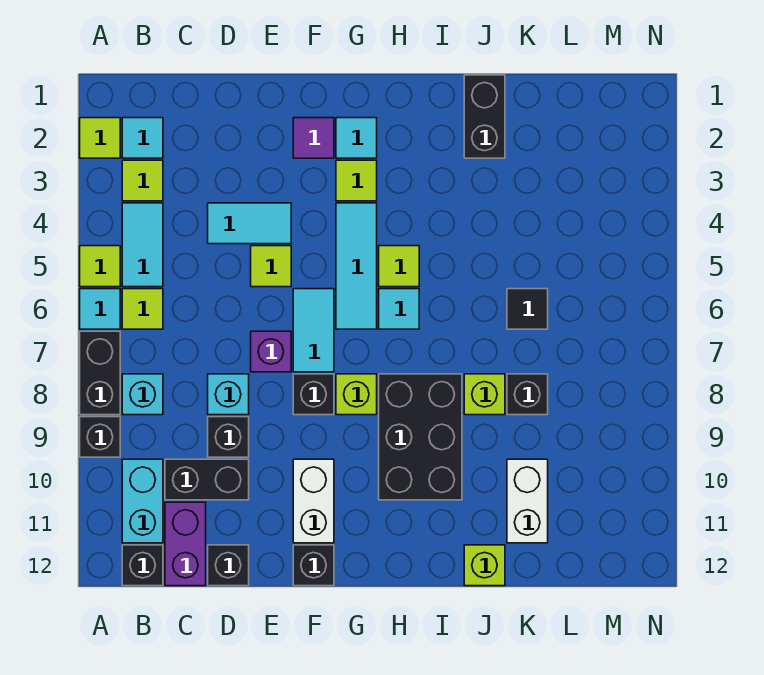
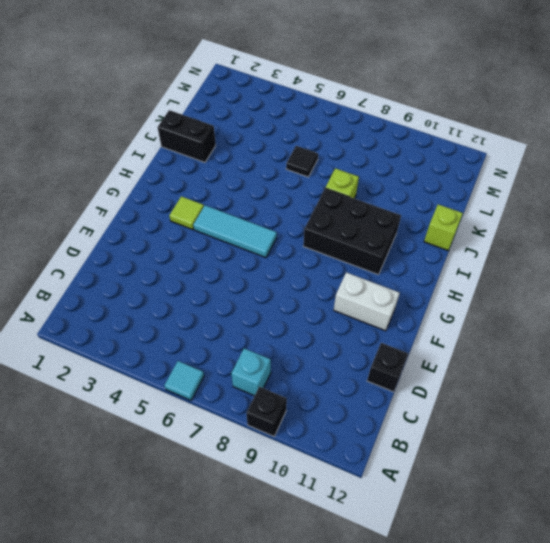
none -> lime tile A2 level 1
none -> lime tile A5 level 1
none -> black brick A7:A8 level 1
none -> cyan tile B2 level 1

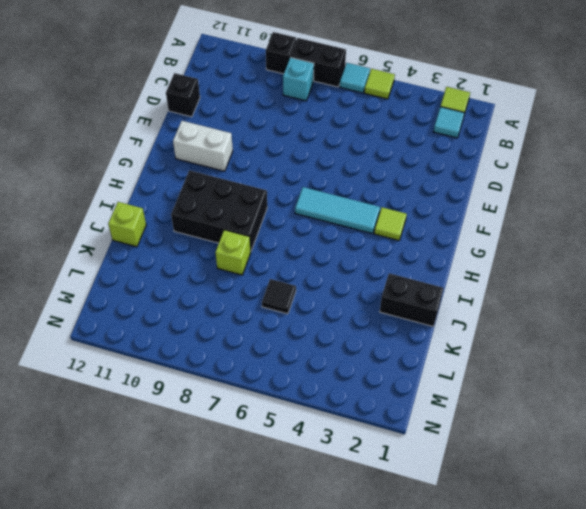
none -> lime tile B3 level 1
none -> cyan tile B4:B5 level 1
none -> lime tile B6 level 1
none -> cyan brick B10:B11 level 1

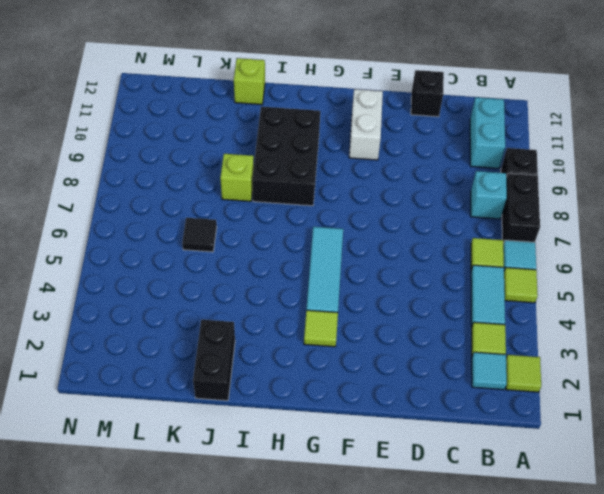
none -> black brick B12 level 1
none -> black brick C10:D10 level 1
none -> purple brick C11:C12 level 1
none -> cyan tile D4:E4 level 1

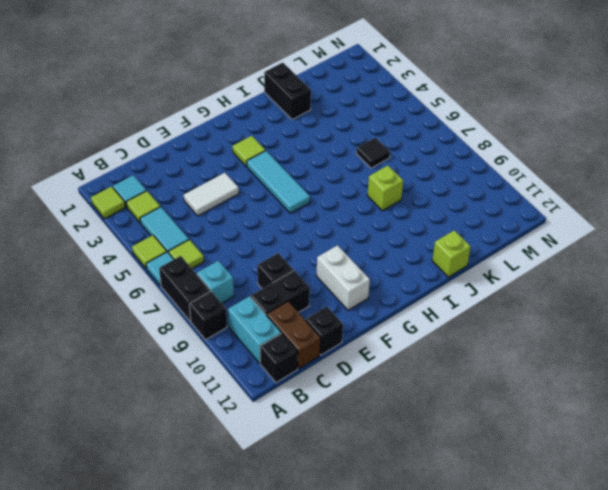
brown brick C11:C12 level 1 -> purple brick C11:C12 level 1
white tile D4:E4 level 1 -> cyan tile D4:E4 level 1
none -> cyan brick D8 level 1
none -> lime tile E5 level 1
none -> purple brick E7 level 1
none -> purple tile F2 level 1

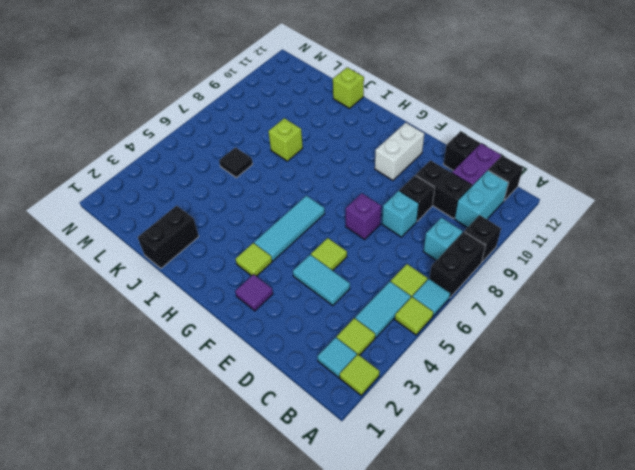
none -> cyan tile F6:F7 level 1
none -> black brick F8 level 1
none -> black brick F12 level 1
none -> cyan tile G2 level 1

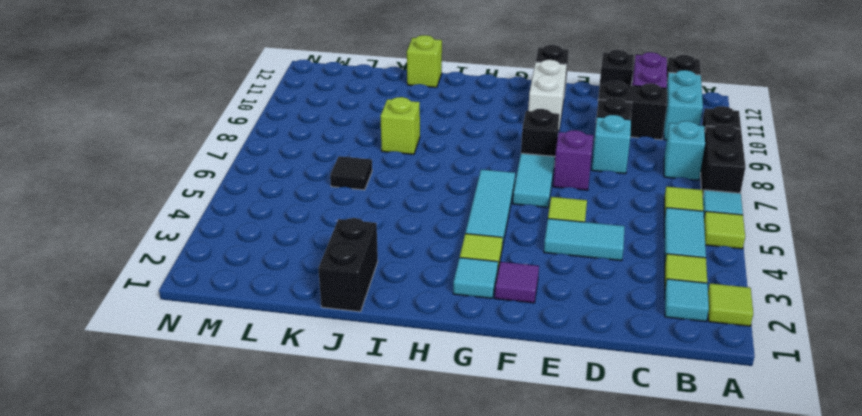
none -> lime brick G8 level 1
none -> lime tile H5 level 1
none -> cyan tile H6 level 1
none -> black brick H8:I10 level 1

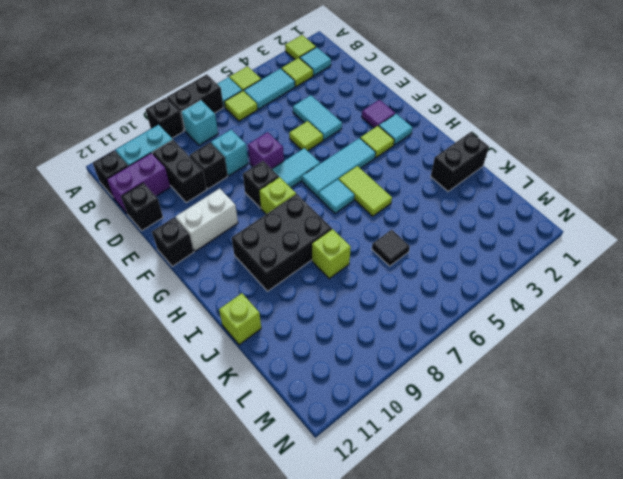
lime tile H5:I5 level 1 -> lime tile H5 level 1
none -> black brick K8 level 1
none -> white brick K10:K11 level 1

